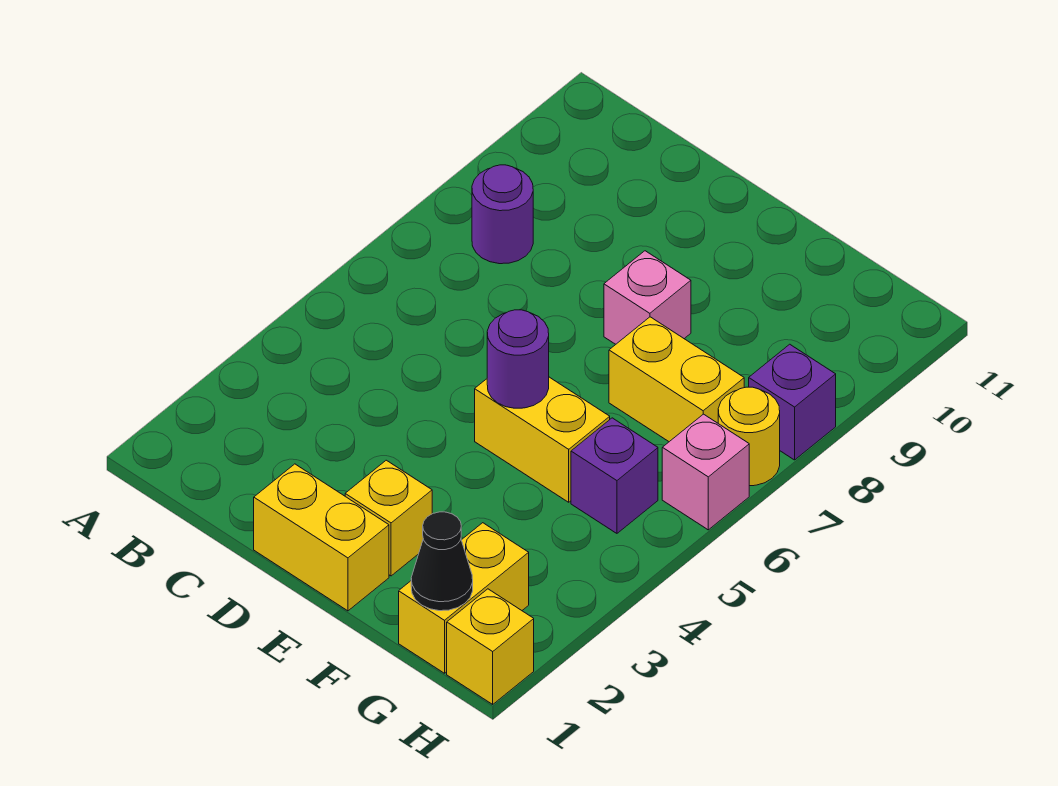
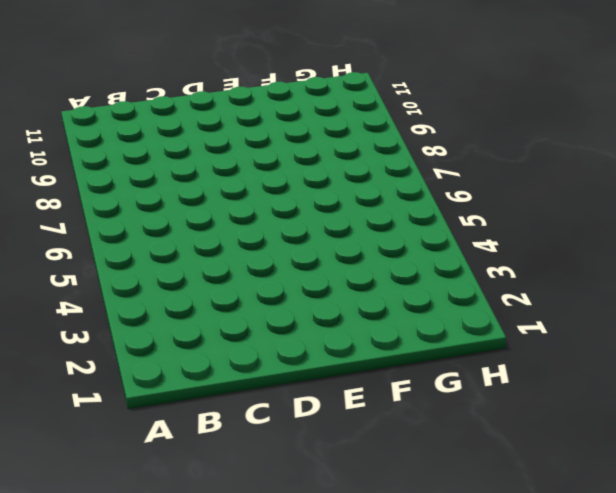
none -> purple round brick B8 level 1
none -> yellow brick D1:E1 level 1
none -> yellow brick E2 level 1

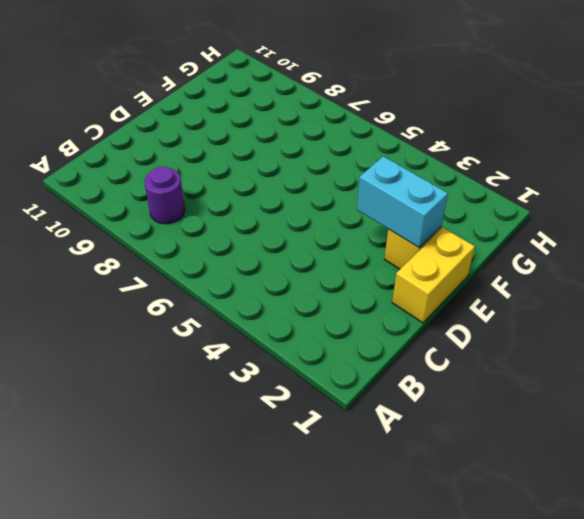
cyan brick E2:E3 level 2 -> none
none -> yellow brick E5:F5 level 1
none -> pink brick E8 level 1
none -> yellow brick F7:G7 level 1

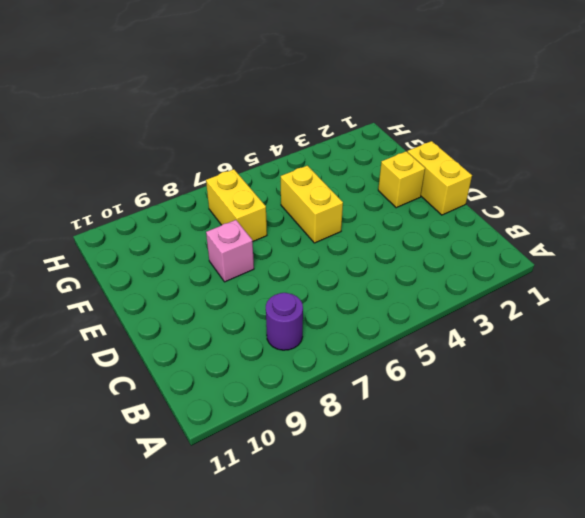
none -> yellow brick G1:G2 level 1
none -> purple brick G5 level 1
none -> yellow brick H1 level 1

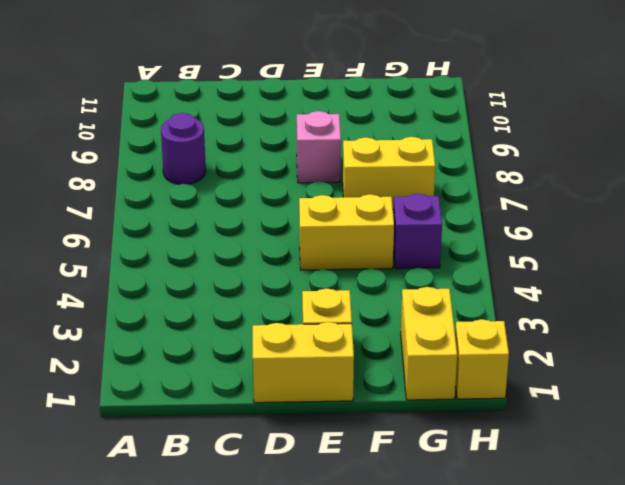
none -> pink brick H6 level 1
none -> yellow round brick H7 level 1
none -> purple brick H8 level 1

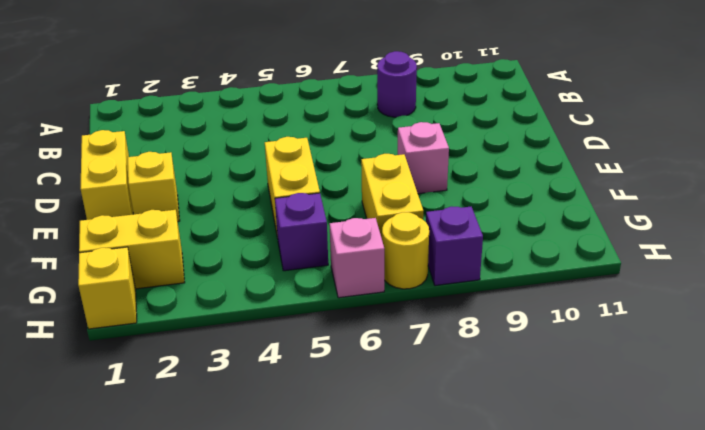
none -> purple round brick E5 level 2
none -> black cone G1 level 2

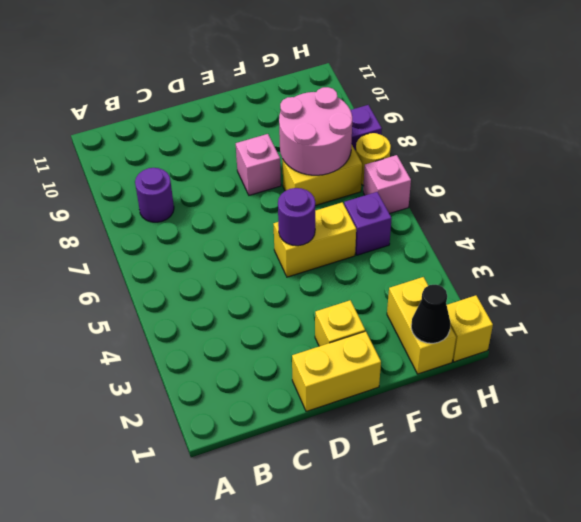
pink round brick F7:G8 level 2 -> none

